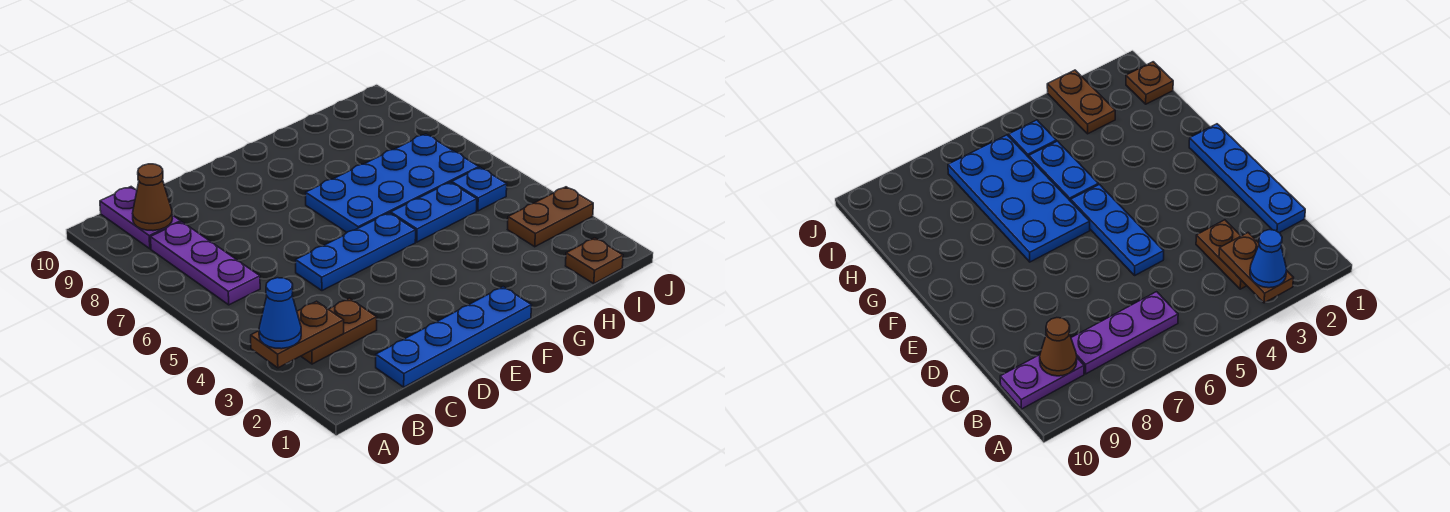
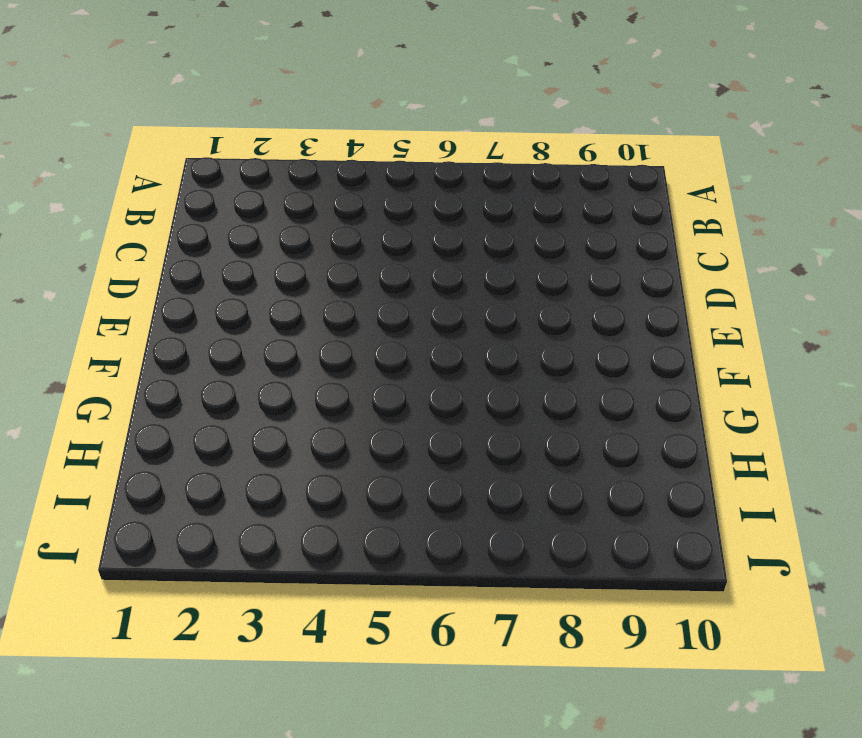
none -> brown plate B3:C3 level 1
none -> purple plate B6:B8 level 1
none -> purple plate B9:B10 level 1

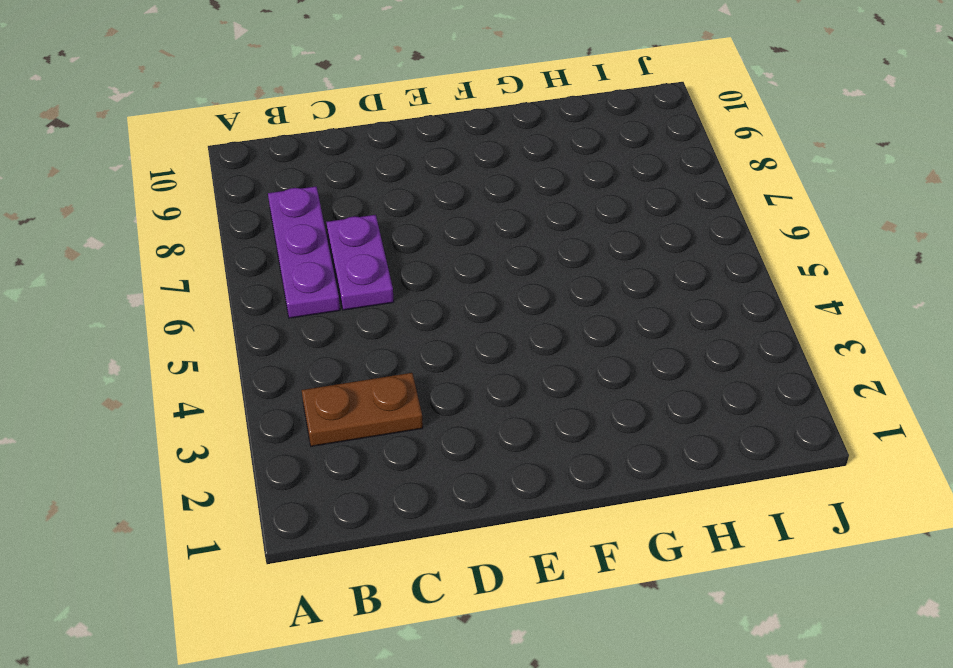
purple plate C6:C7 level 1 -> purple plate B9:B10 level 1
none -> blue plate C1:F1 level 1
none -> blue plate D5:F5 level 1
none -> blue plate F6:I7 level 1

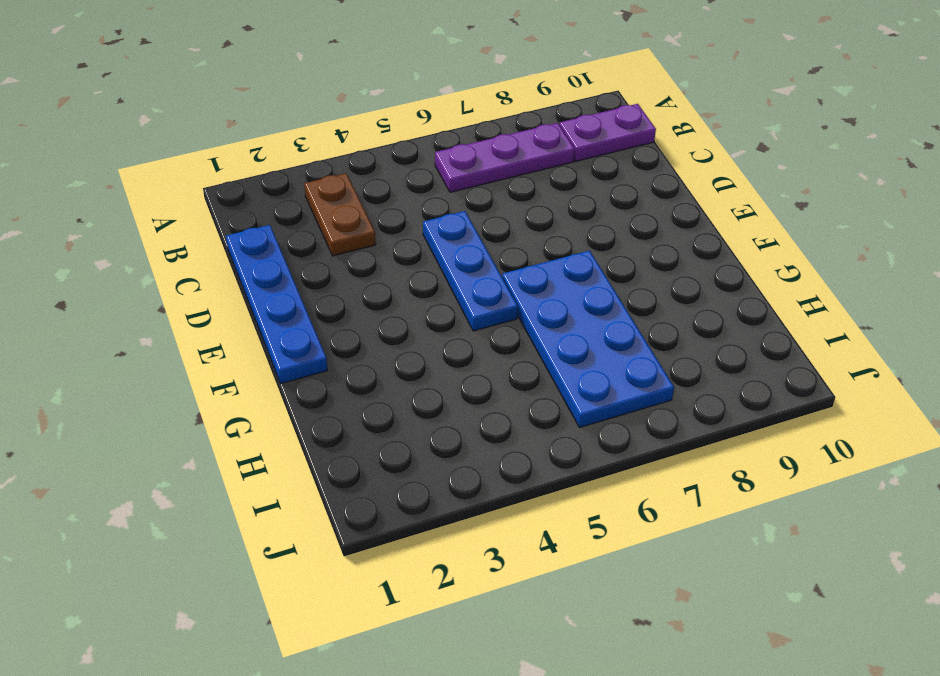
none -> blue plate G5:H5 level 1
none -> brown plate I1 level 1
none -> brown plate I3:J3 level 1

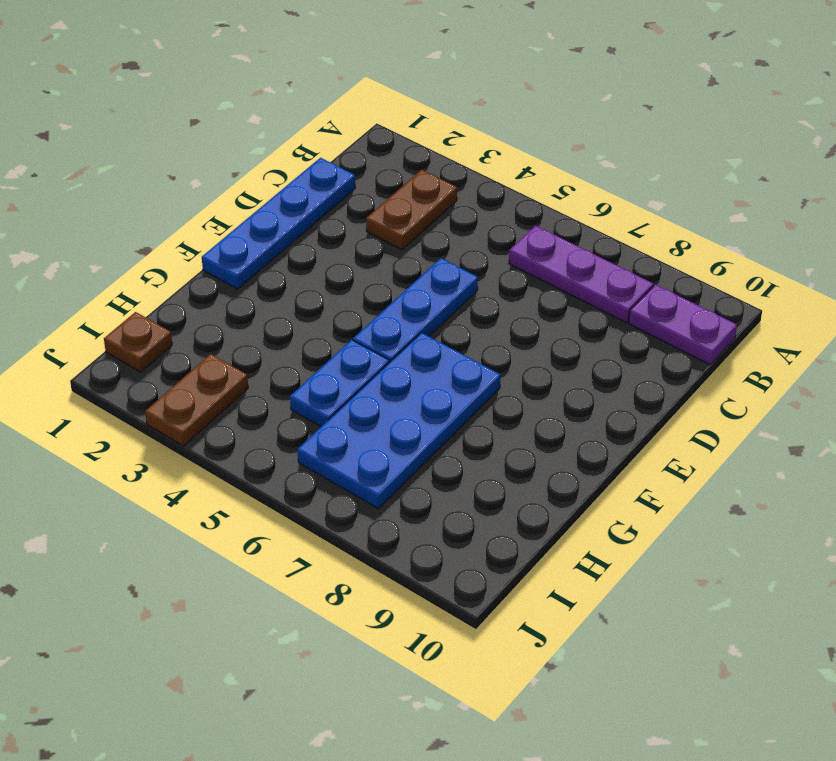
none -> blue plate I5 level 1
none -> brown plate A3:B3 level 2
none -> brown cone B9 level 2

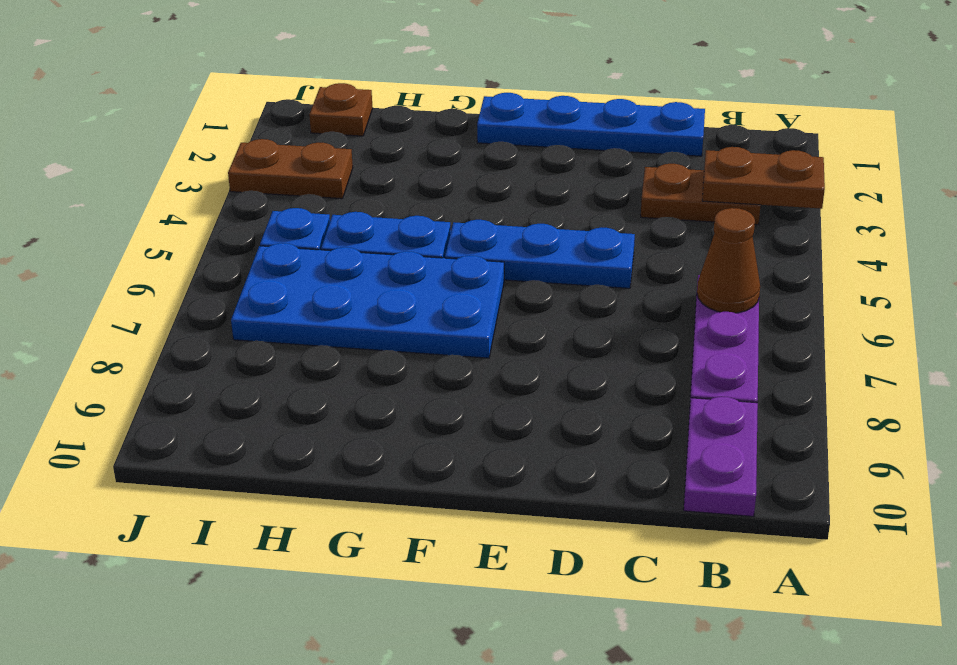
brown cone B6 level 2 -> brown cone B9 level 2
none -> blue cone A3 level 3

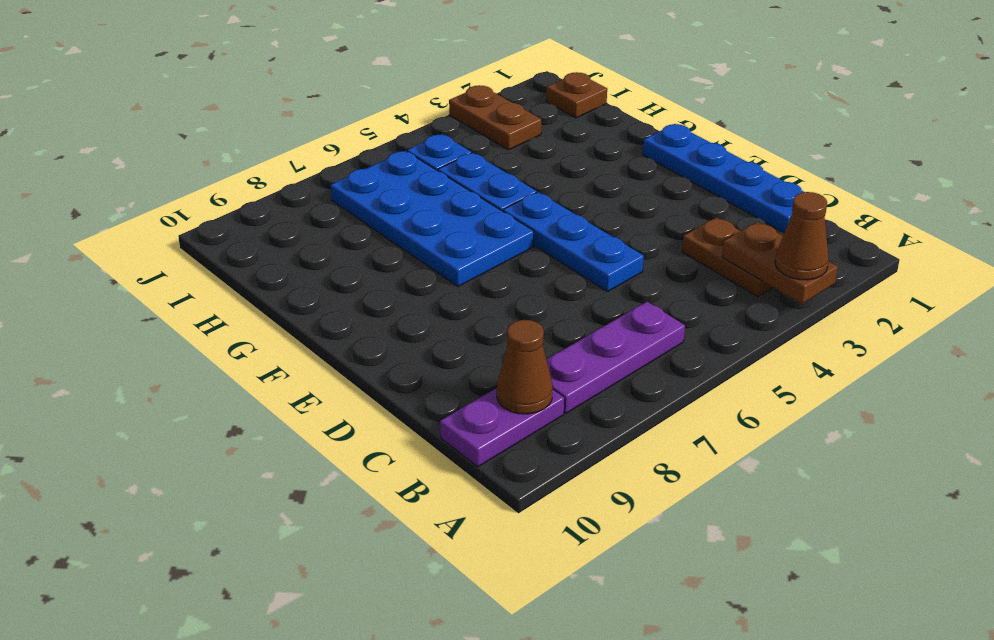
brown cone A3 level 3 -> blue cone A3 level 3

